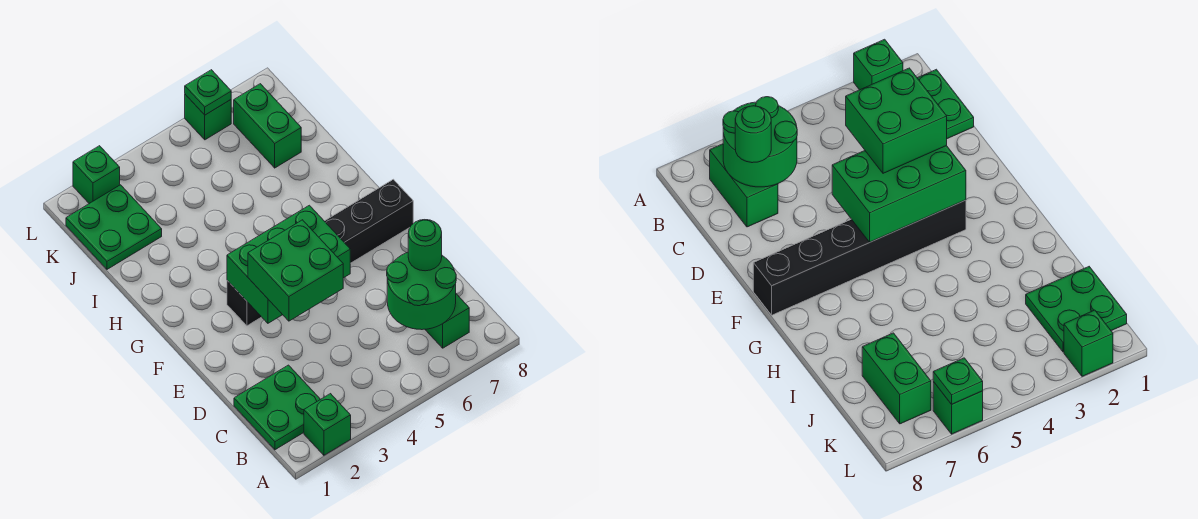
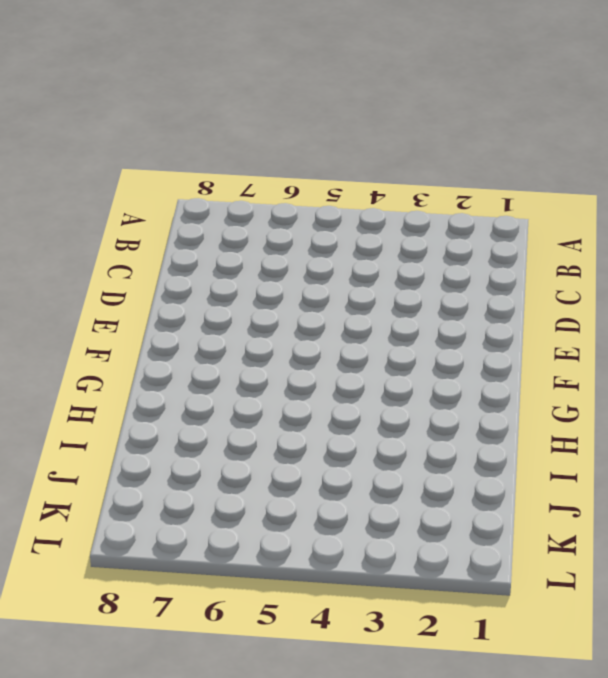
none -> green brick A2 level 1
none -> green plate B1:C2 level 1
none -> green brick B7:C7 level 1

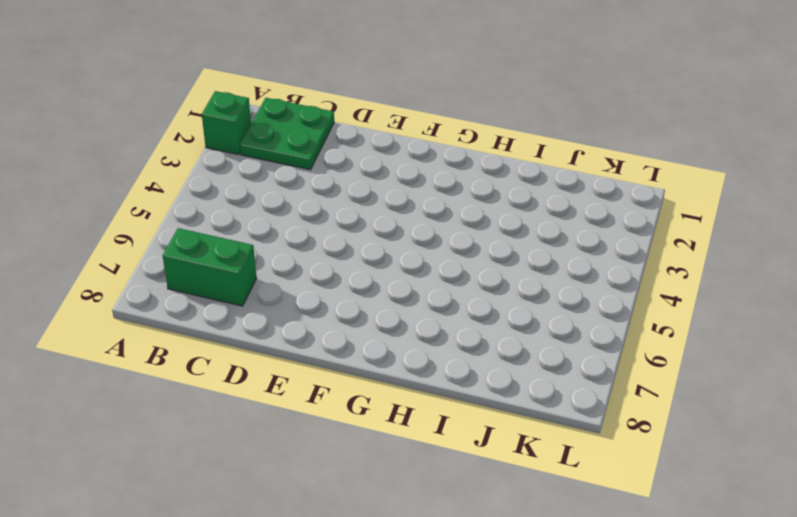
none -> black brick F3:F8 level 1
none -> green plate J1:K2 level 1
none -> green brick J7:K7 level 1

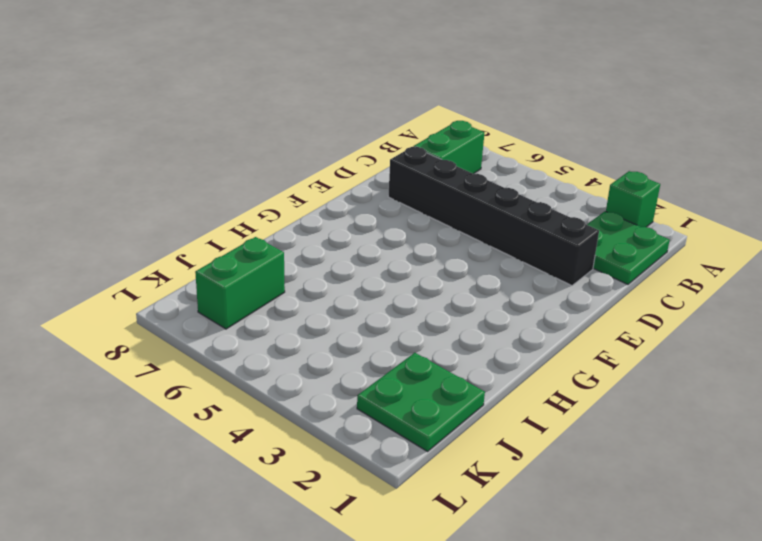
black brick D2:D7 level 1 -> black brick F3:F8 level 1
none -> green brick L2 level 1
none -> green brick L6 level 1
none -> green round brick B6:C7 level 2

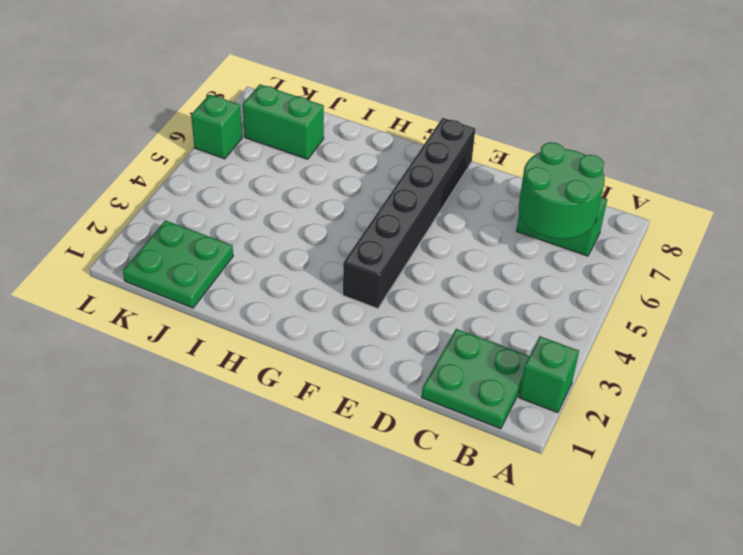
none -> green brick L2 level 1
none -> green brick E3:F5 level 2
none -> green plate L6 level 2

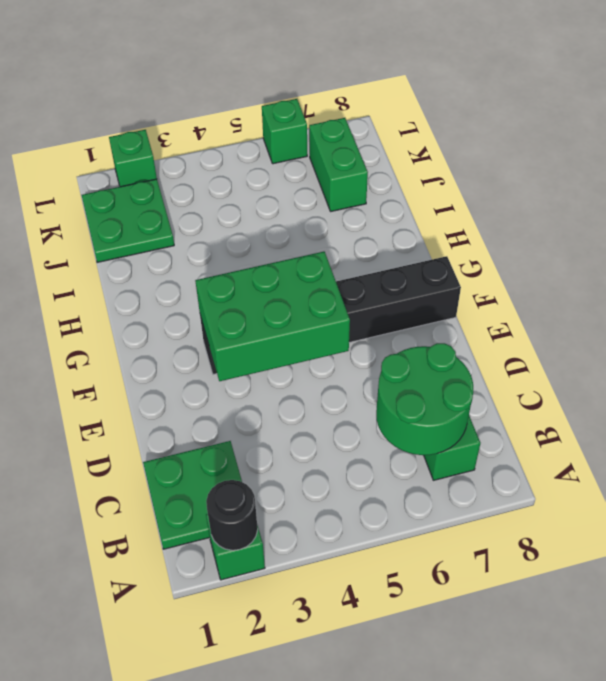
black round brick A2 level 2 -> none
none -> green plate L6 level 2
none -> green round brick C7 level 3
none -> green brick D3:E4 level 3

